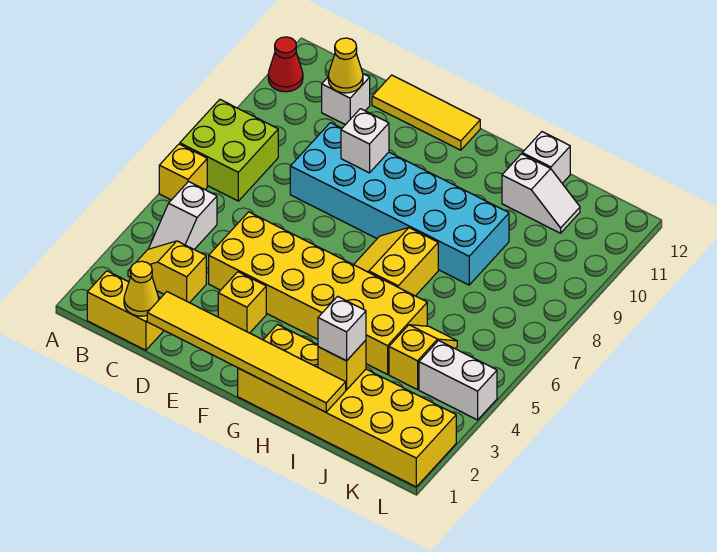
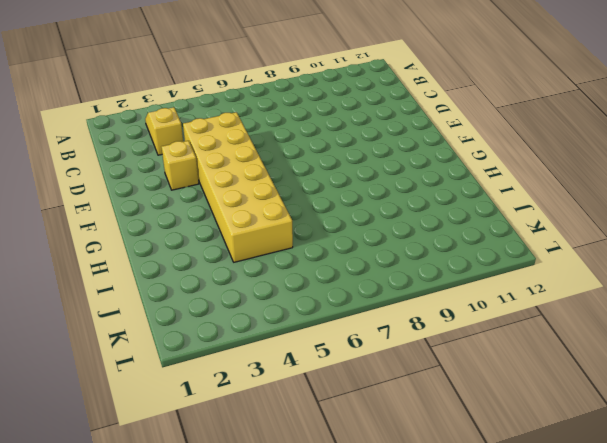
none -> yellow brick A6 level 1
none -> lime brick A7:B8 level 1
none -> red cone A11 level 1

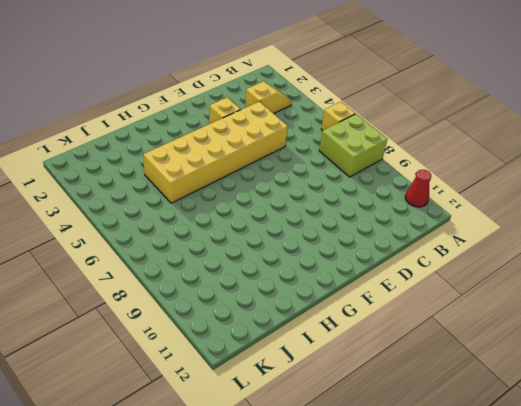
none -> yellow brick B1:C1 level 1
none -> white slope B4:B5 level 1 top 5
none -> white brick C11 level 1

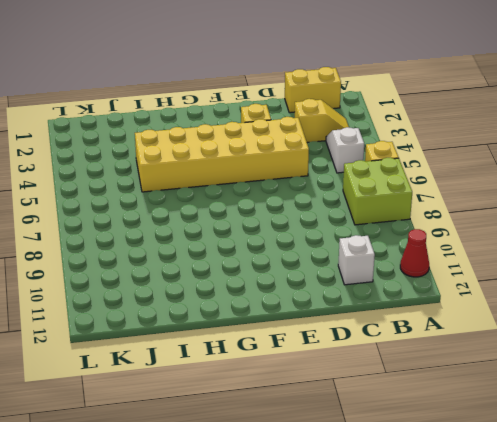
none -> cyan brick D8:I9 level 1
none -> yellow tile D12:F12 level 1
none -> yellow brick G1:L2 level 1

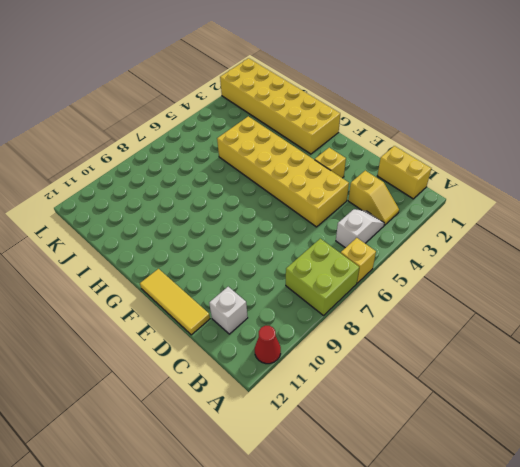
none -> cyan brick D8:I9 level 1
none -> yellow slope G6:H7 level 1 top H
none -> white slope I11:J11 level 1 top I

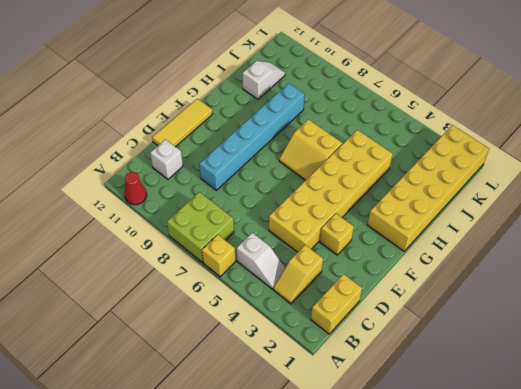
cyan brick D9:I9 level 1 -> cyan brick D8:I9 level 1
none -> white brick I12 level 1
none -> yellow slope J4:J5 level 1 top 4
none -> white brick K4:L4 level 1

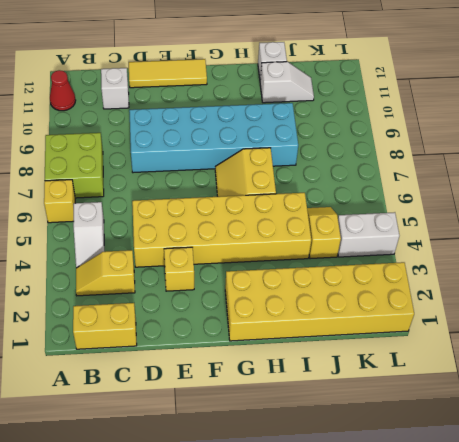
none -> yellow cone C1 level 2
none -> yellow cone C11 level 2
none -> yellow tile D1:I1 level 2

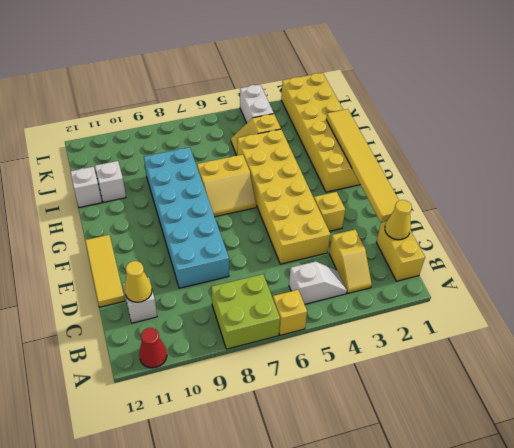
none -> white brick E9 level 2
none -> yellow brick I2 level 2
none -> white brick I2 level 3

